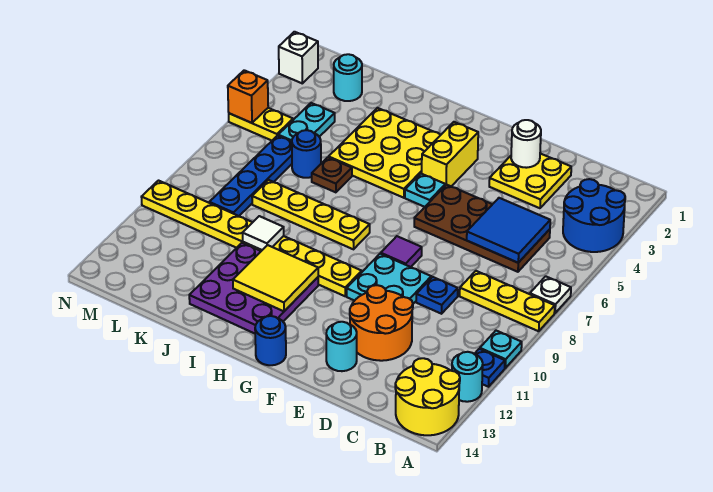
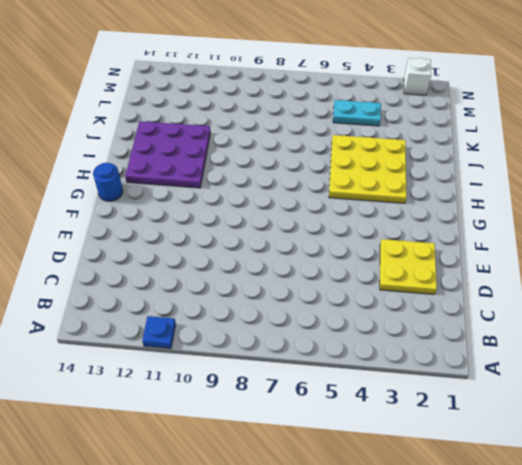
none -> blue round brick A3:B4 level 1
none -> white plate A7 level 1
none -> yellow plate A8:C8 level 1
none -> cyan plate A10 level 1

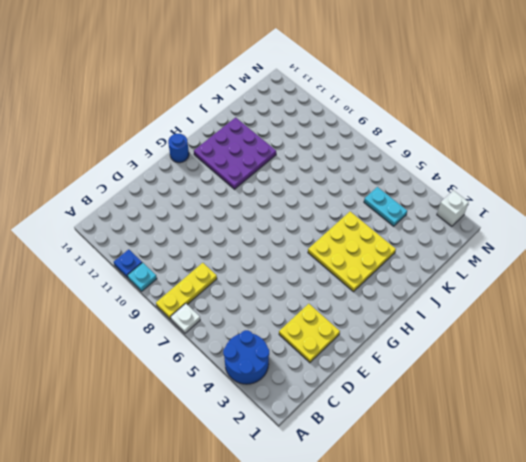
none -> cyan round brick A12 level 1
none -> yellow round brick A13:B14 level 1
none -> brown plate C5:F6 level 1
none -> blue plate D9 level 1

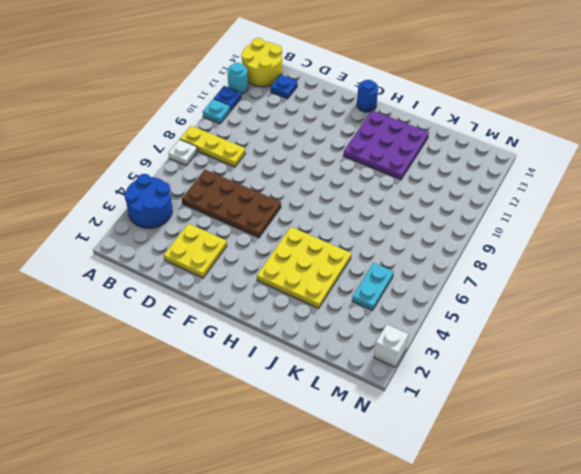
blue plate C13 level 1 -> blue plate D9 level 1
none -> orange round brick D11:E12 level 1
none -> cyan plate E9:F10 level 1
none -> cyan round brick E13 level 1
none -> purple tile F8 level 1

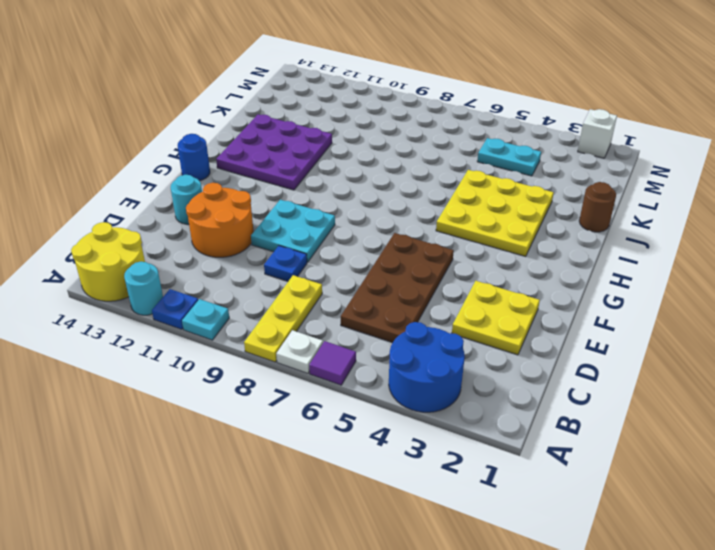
purple tile A6 level 1 -> purple tile F8 level 1
brown round brick J1 level 1 -> none
none -> yellow brick G3:G4 level 1
none -> cyan plate G5 level 1
none -> yellow plate G10:N10 level 1
none -> yellow plate H8:K8 level 1

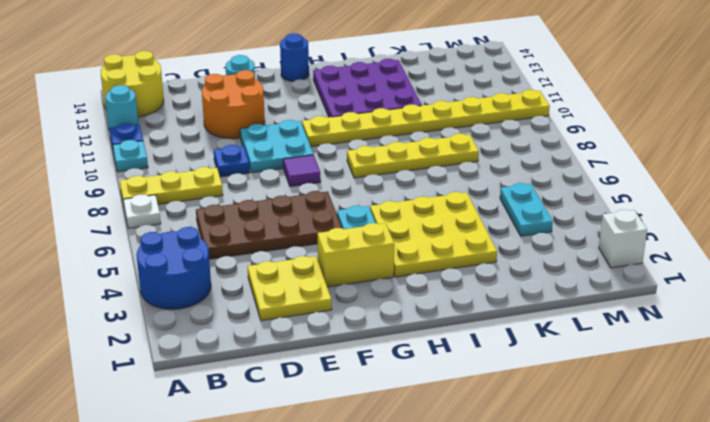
yellow brick F3:G3 level 1 -> yellow brick G3:G4 level 1
none -> brown plate J6 level 1
none -> blue round brick K6 level 1
none -> cyan round brick L2 level 1
none -> blue plate L6:L9 level 1

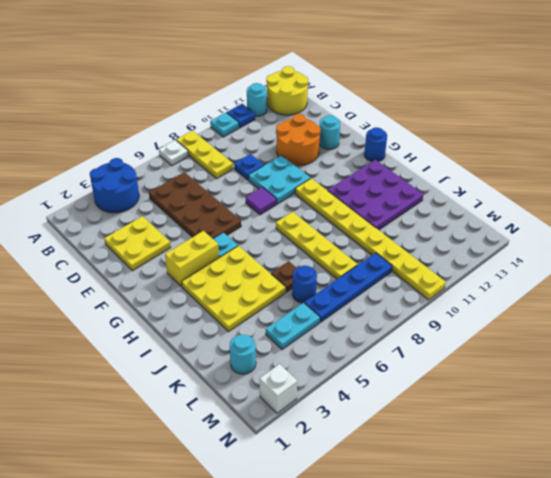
none -> yellow plate M5:N5 level 1
none -> blue tile C5:D6 level 2
none -> white round brick E2 level 2
none -> yellow tile H11:I12 level 2

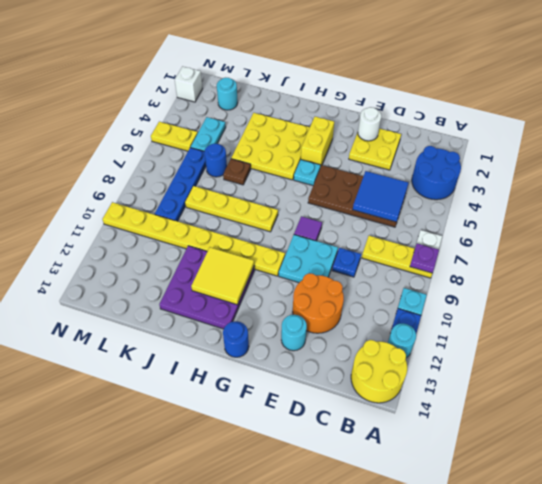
purple plate A8 level 2 -> none
none -> white tile J10 level 2
none -> orange brick N5 level 2

